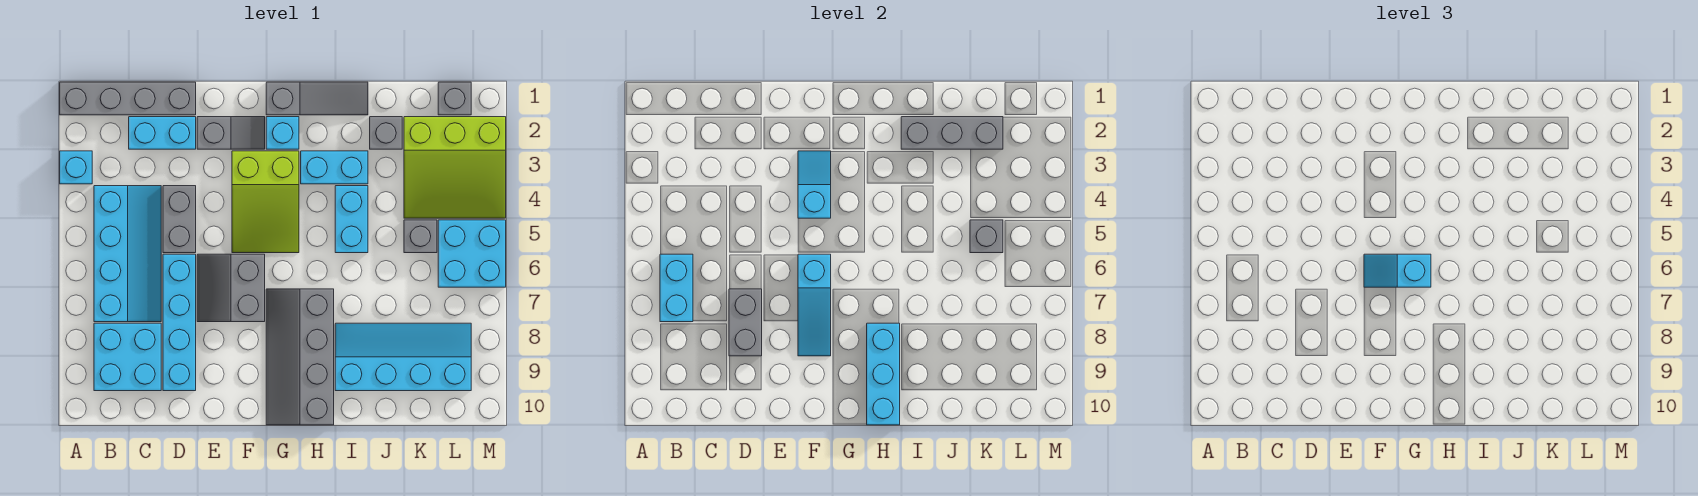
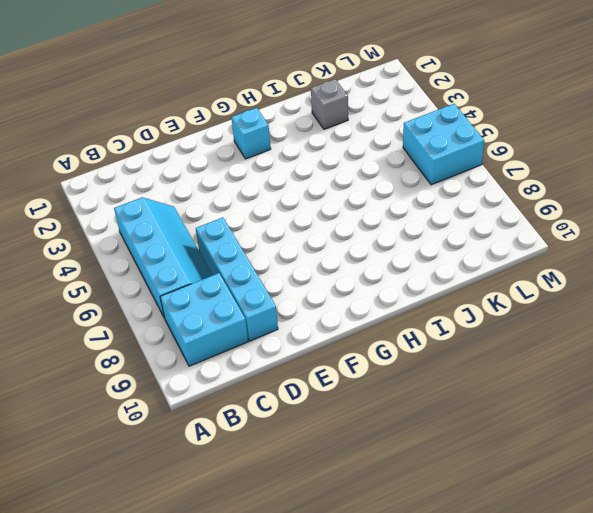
none -> grey brick A1:D1 level 1
none -> cyan brick A3 level 1
none -> cyan brick C2:D2 level 1

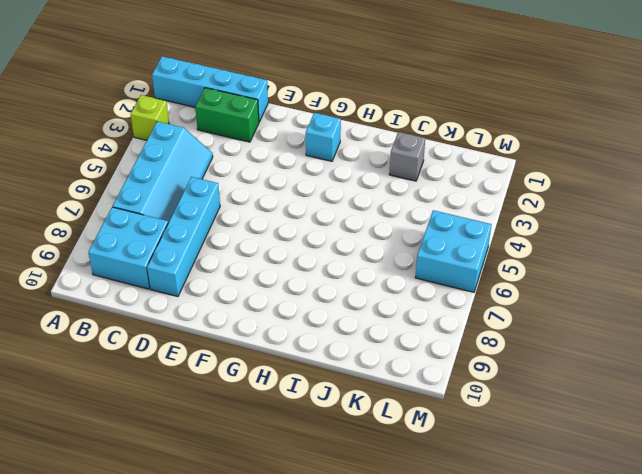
cyan brick A1:D1 level 1 -> grey brick A1:D1 level 1
lime brick A3 level 1 -> cyan brick A3 level 1
green brick C2:D2 level 1 -> cyan brick C2:D2 level 1
none -> grey brick D4:D5 level 1
none -> grey slope E2:F2 level 1 top E
none -> grey slope E6:F7 level 1 top F

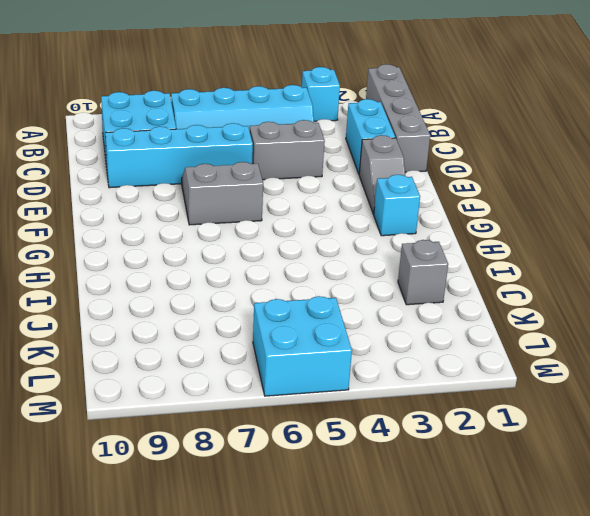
none -> lime slope F3:G5 level 1 top 3
none -> grey slope G1:I1 level 1 top G
none -> grey slope G7:H10 level 1 top H

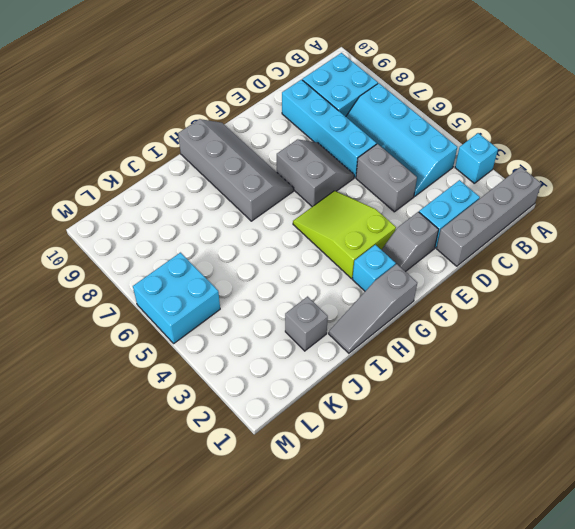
none -> cyan brick H3:I3 level 1
none -> cyan brick I4:I5 level 1
none -> cyan slope I8:L9 level 1 top 9

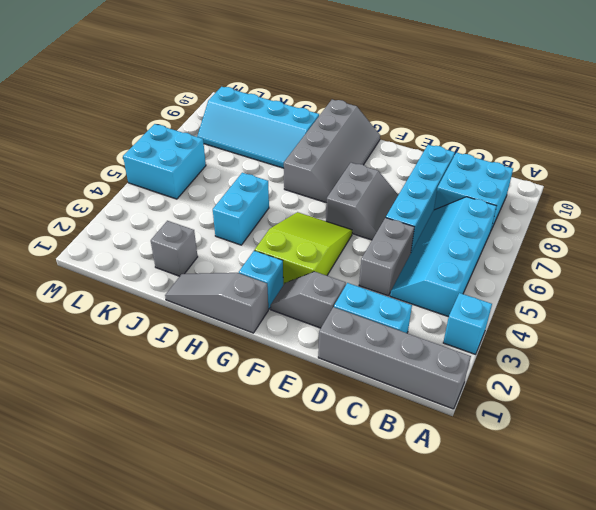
none -> cyan brick H3:I3 level 1
none -> lime slope K2:M4 level 1 top 2
none -> grey brick K5 level 1

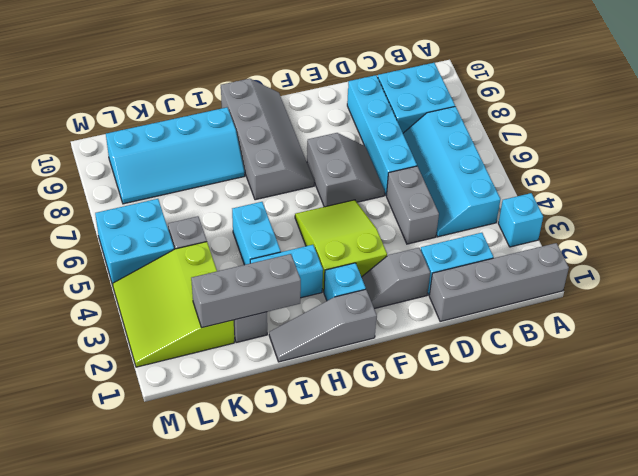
lime slope K2:M4 level 1 top K -> lime slope K2:M4 level 1 top 2
none -> grey brick L1 level 1
none -> cyan brick B6:B7 level 2
none -> grey brick D7:D8 level 2

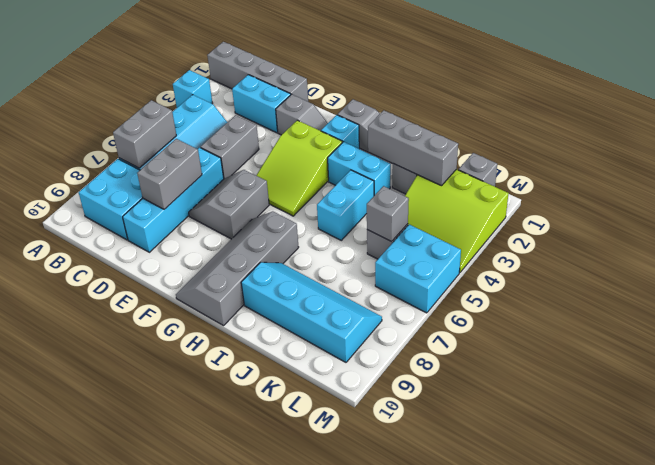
grey brick B6:B7 level 2 -> cyan brick B6:B7 level 2
none -> cyan slope F3:F4 level 2 top 4
none -> cyan slope F6:F8 level 2 top 6
none -> cyan brick H8:H10 level 2

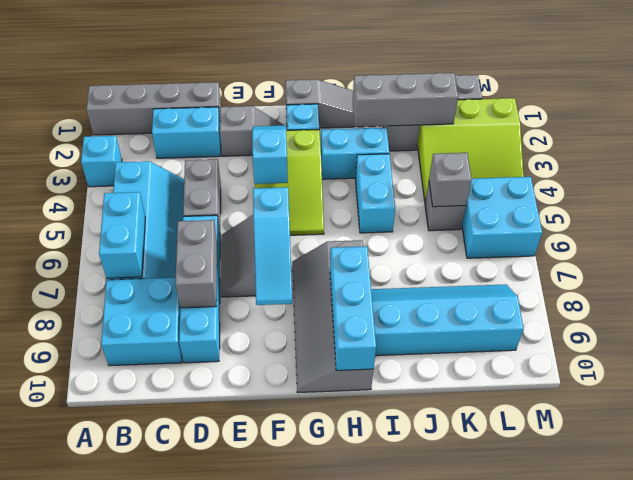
none -> cyan slope F6:G6 level 3 top G

